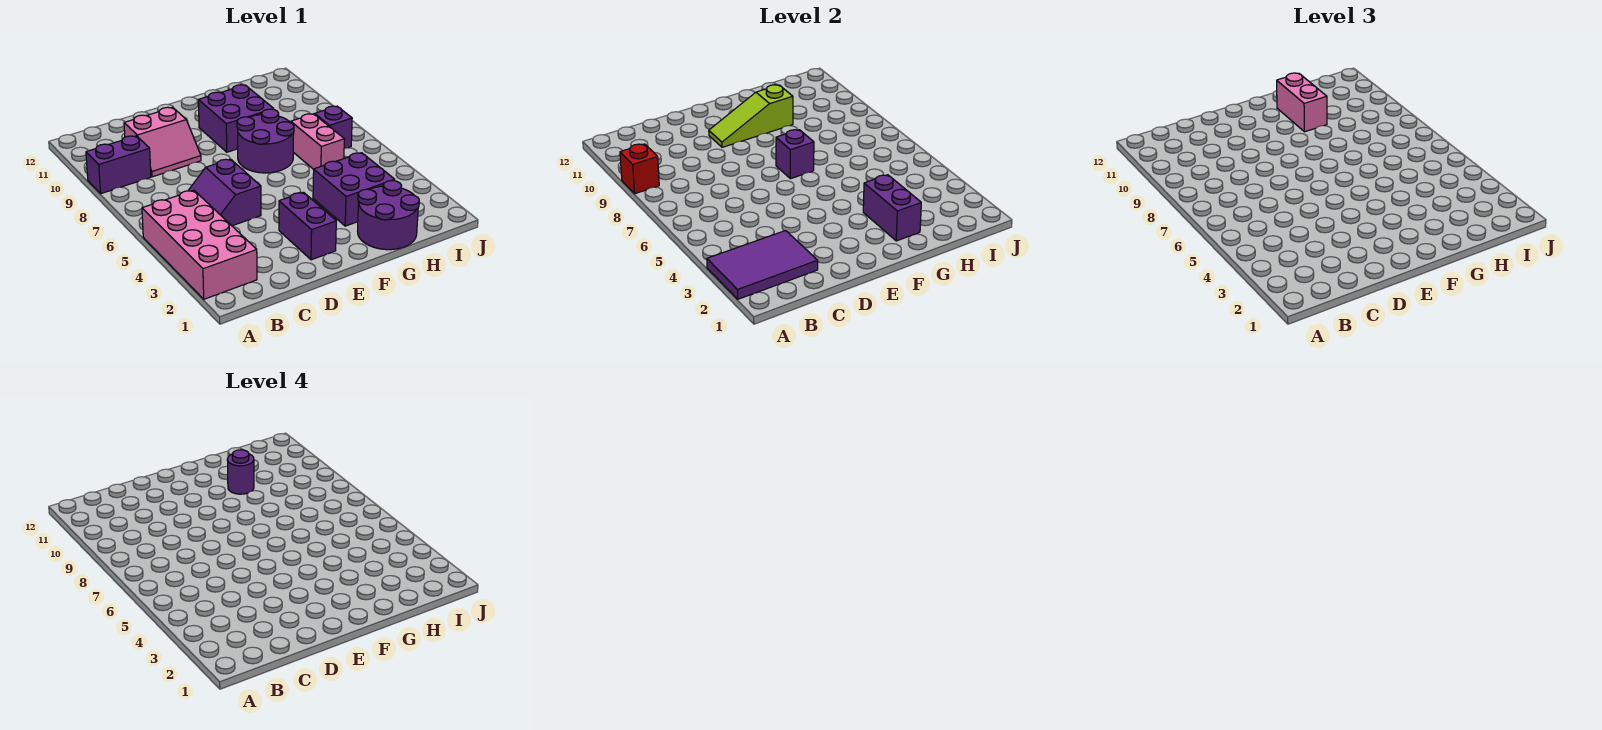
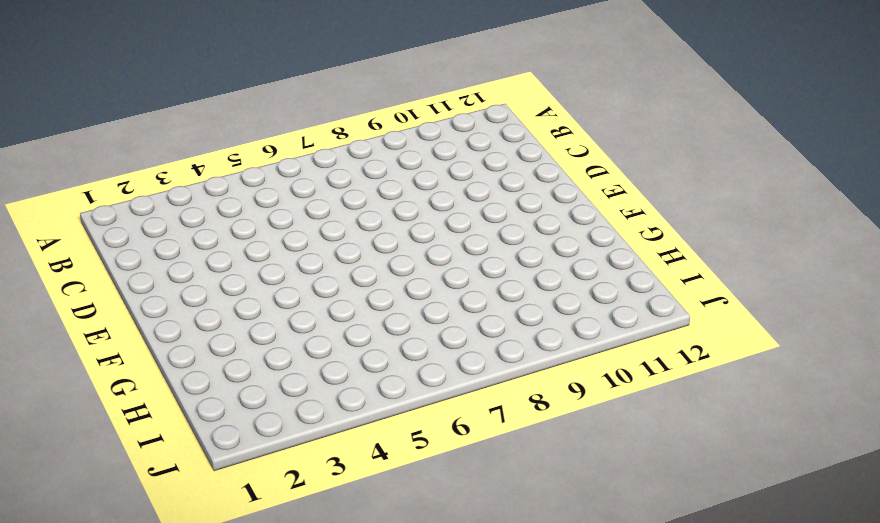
none -> pink brick A2:B5 level 1
none -> purple brick A9:B9 level 1
none -> purple slope C5:D6 level 1 top D

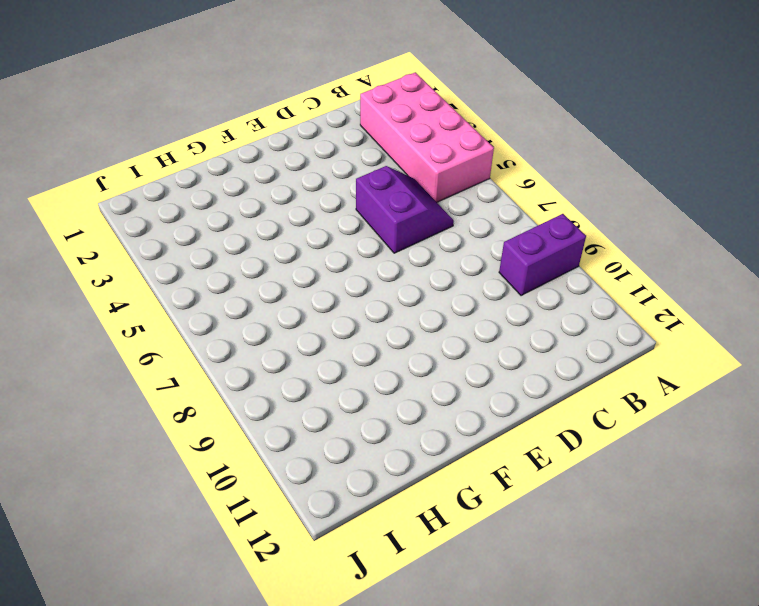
none -> pink slope C9:D10 level 1 top 10
none -> purple brick E2:E3 level 1
none -> purple round brick F7:G8 level 1

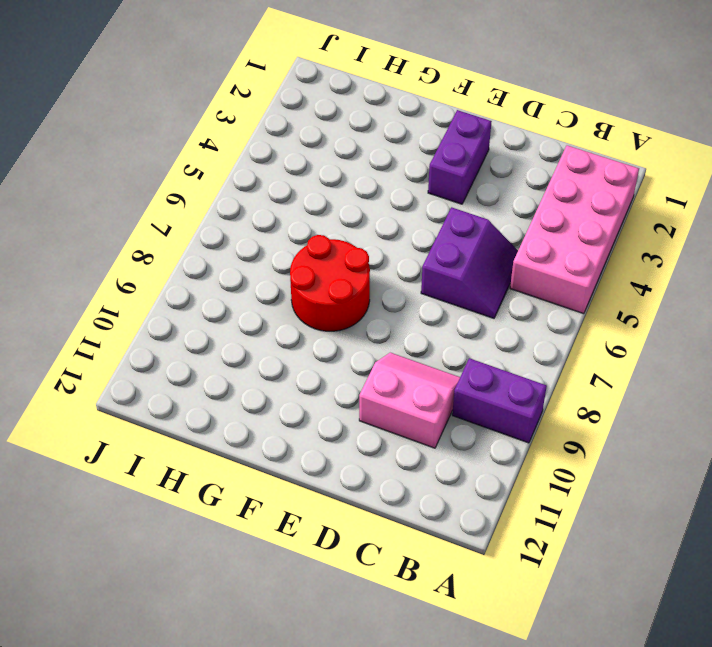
red round brick F7:G8 level 1 -> purple round brick F7:G8 level 1
none -> purple brick F9:G10 level 1
none -> purple round brick G1:H2 level 1
none -> purple brick G3:H4 level 1

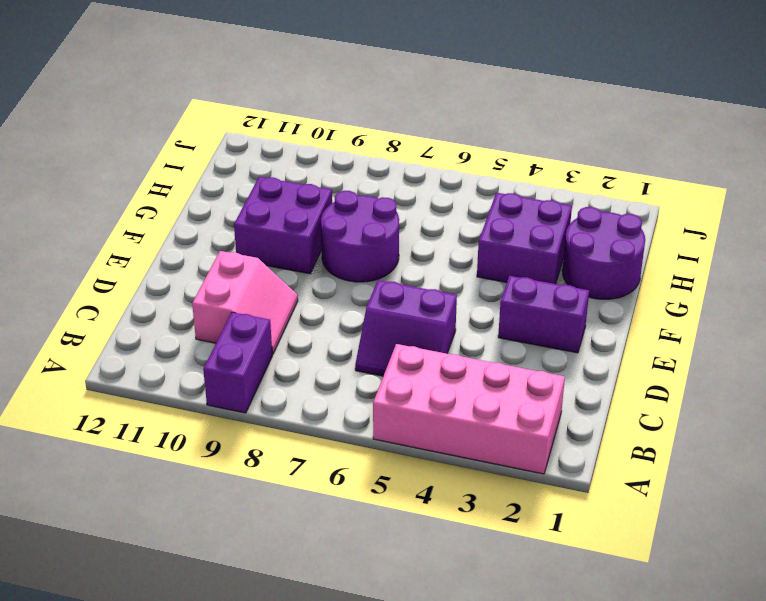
none -> pink brick H6:H7 level 1
none -> purple brick I7 level 1
none -> purple tile A2:C3 level 2

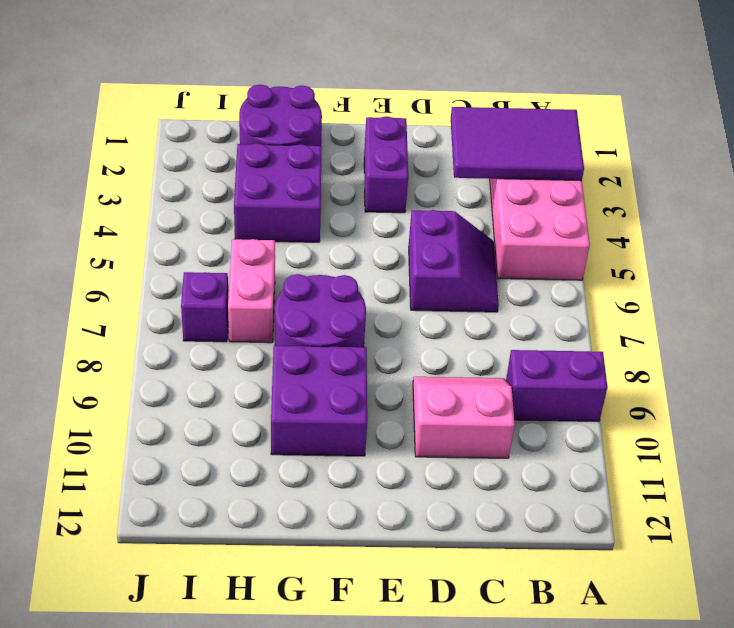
none -> red brick A9 level 2
none -> lime slope E10:G10 level 2 top G
none -> purple brick F7 level 2

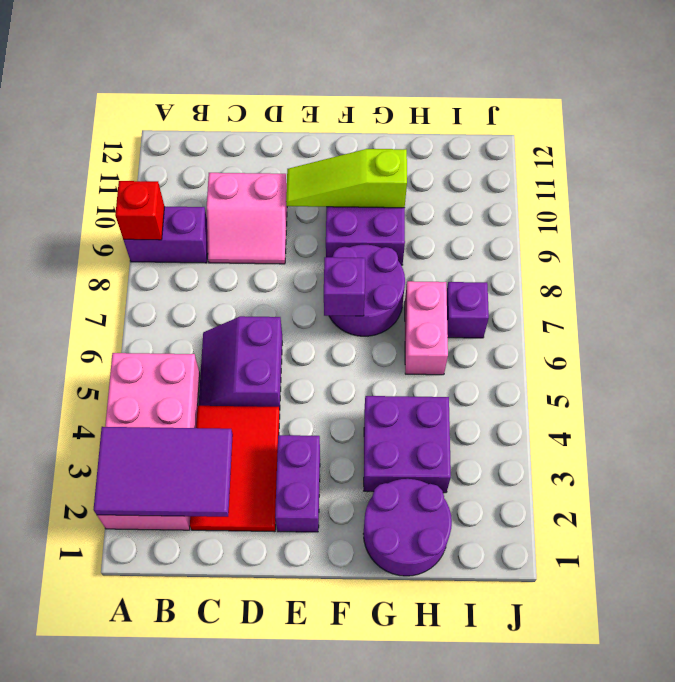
red tile C2:D4 level 1 -> none
none -> purple brick G2:G3 level 2
none -> pink brick G10:G11 level 3
none -> purple round brick G10 level 4

